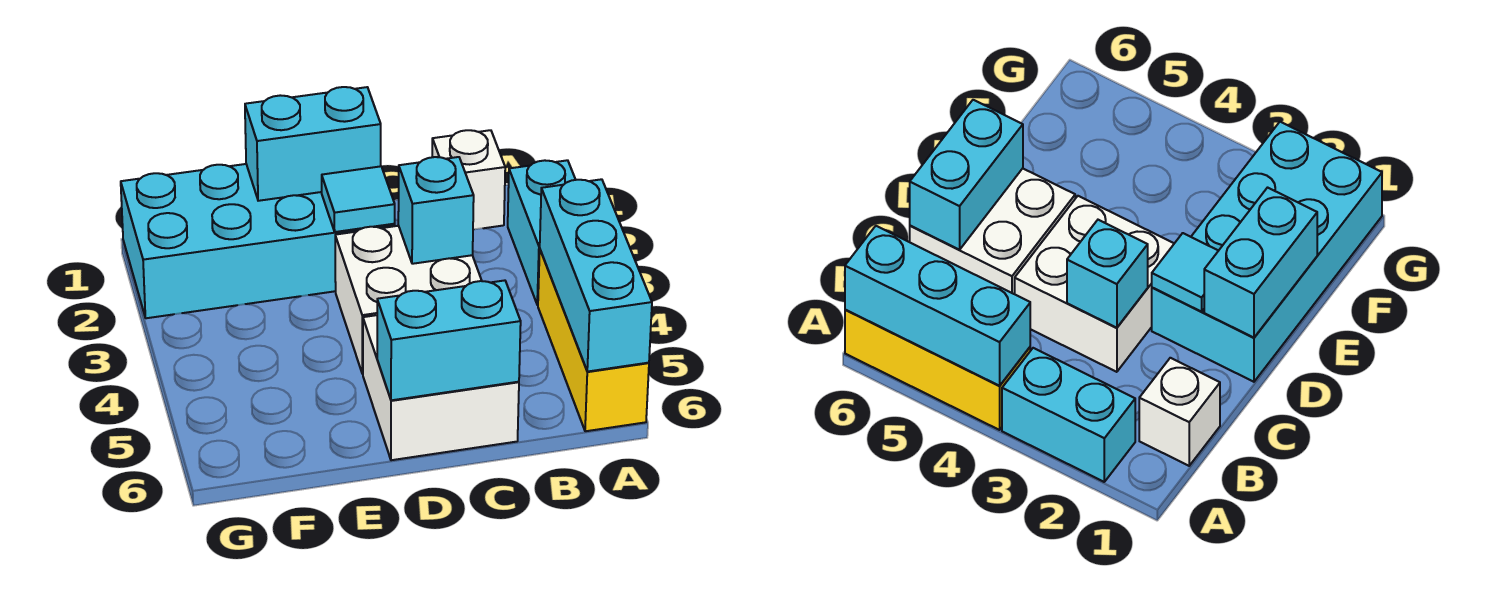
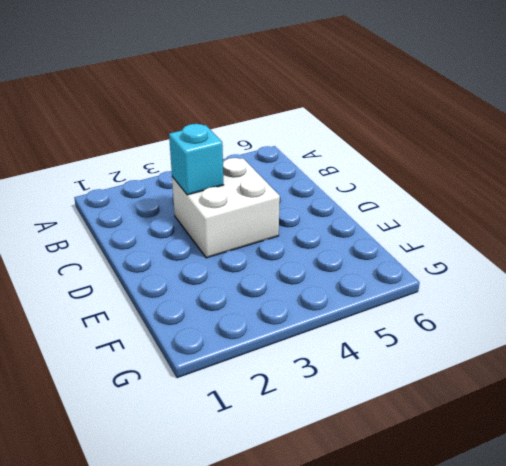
none -> cyan brick A2:A3 level 1
none -> yellow brick A4:A6 level 1

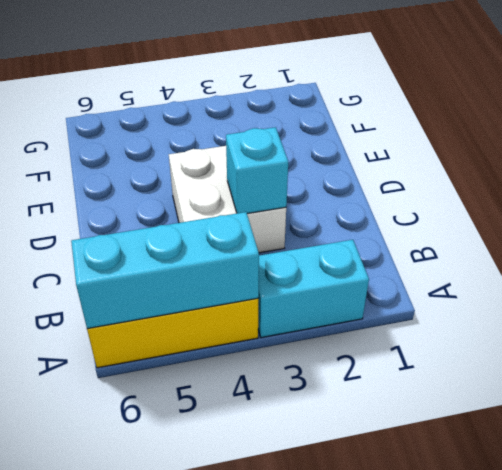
none -> white brick B1 level 1
none -> white brick C5:D6 level 1

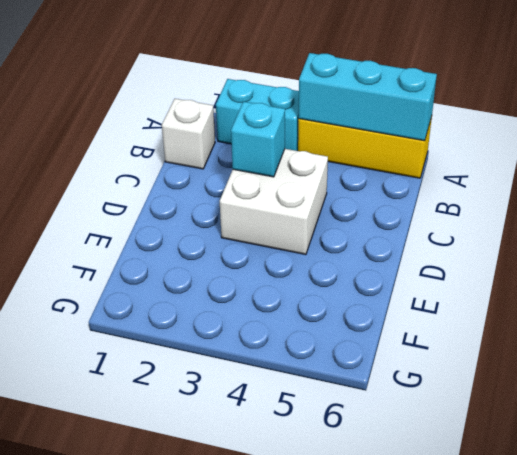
none -> white brick C5:D6 level 1
none -> cyan brick D1:G2 level 1

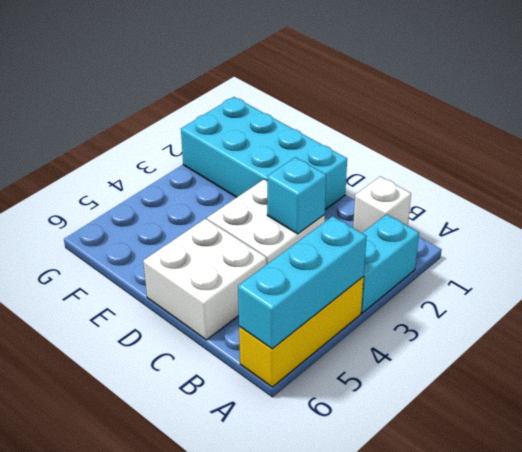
none -> cyan brick C6:D6 level 2
none -> cyan brick D1:E1 level 2

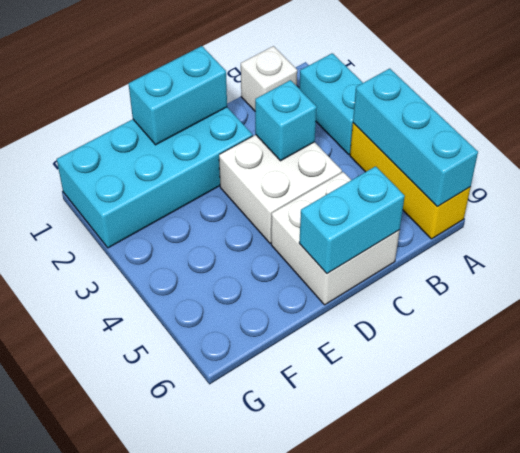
none -> cyan tile D2 level 2

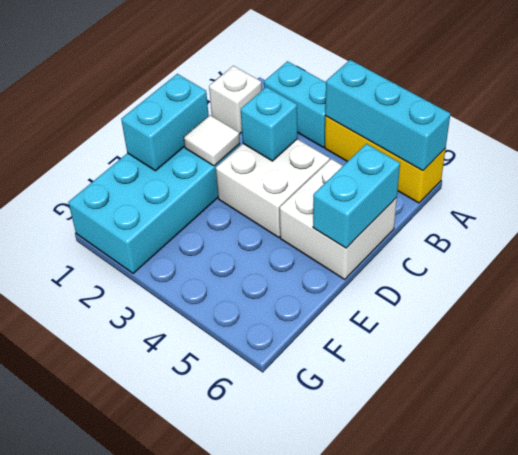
white tile D2 level 2 -> cyan tile D2 level 2

